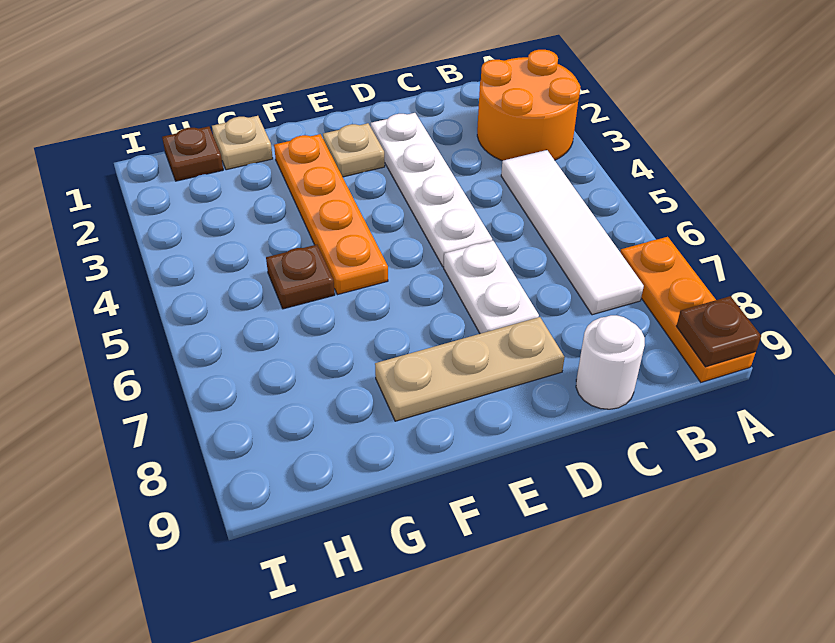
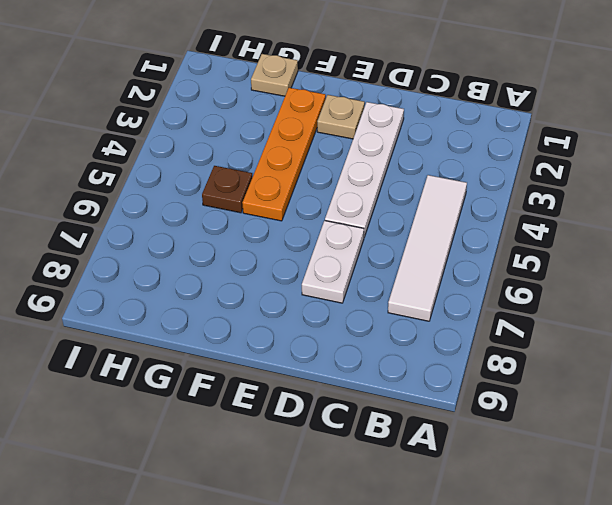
none -> orange round brick A2:B3 level 1
none -> orange plate A7:A9 level 1
none -> white round brick C9 level 1

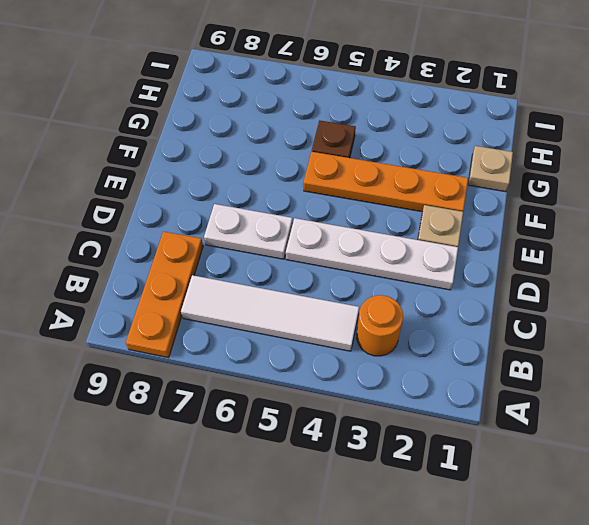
orange plate A8:C8 level 1 -> orange plate A7:A9 level 1
orange round brick B3 level 1 -> orange round brick A2:B3 level 1
none -> white round brick C9 level 1
none -> tan plate D8:F8 level 1
none -> brown plate H1 level 1

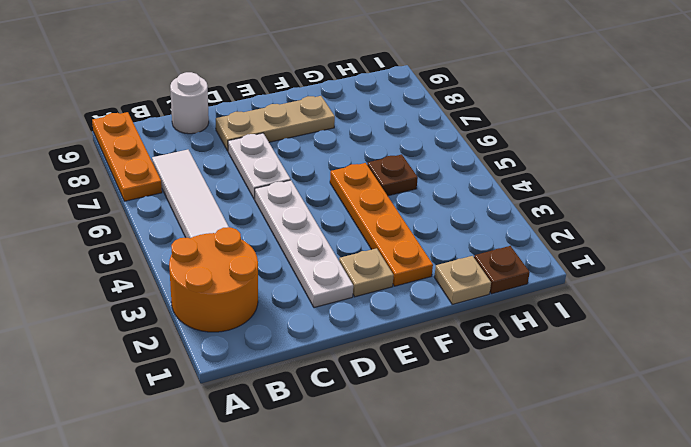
none -> brown plate A9 level 2

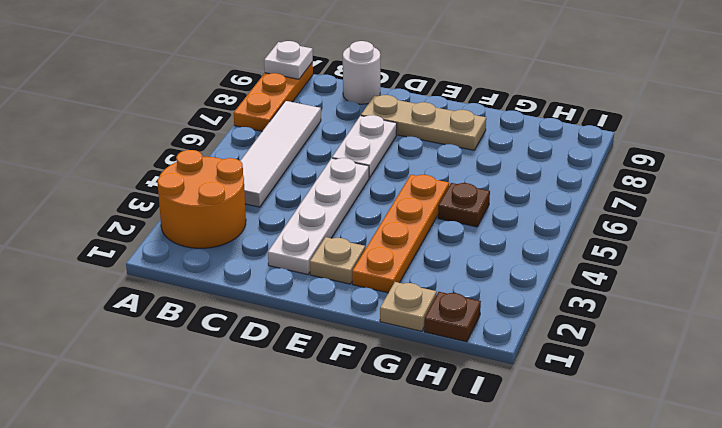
white plate A9 level 2 -> brown plate A9 level 2

